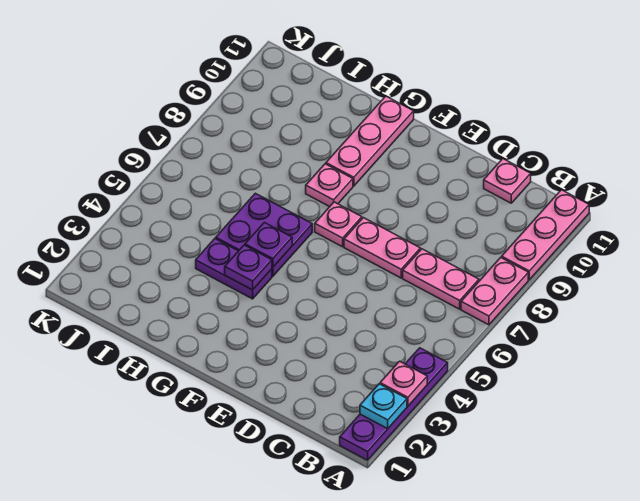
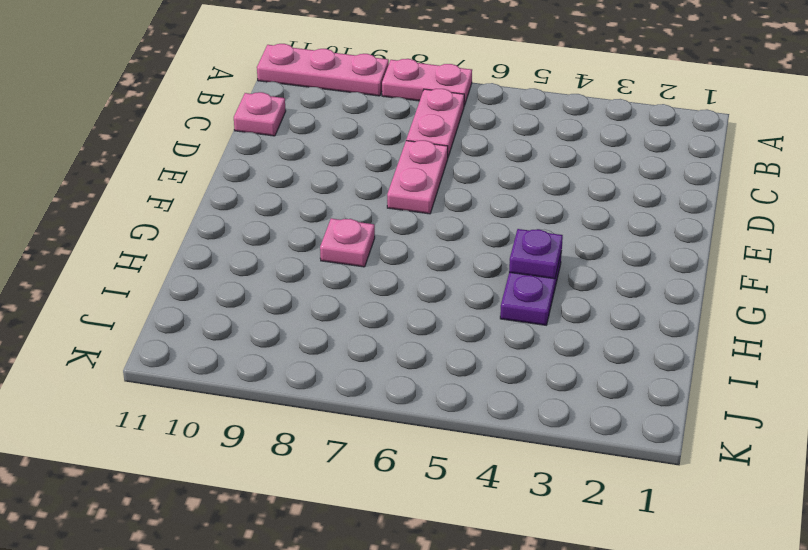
none -> purple plate A1:A4 level 1
none -> pink plate F7 level 1
none -> purple plate G5:H6 level 1

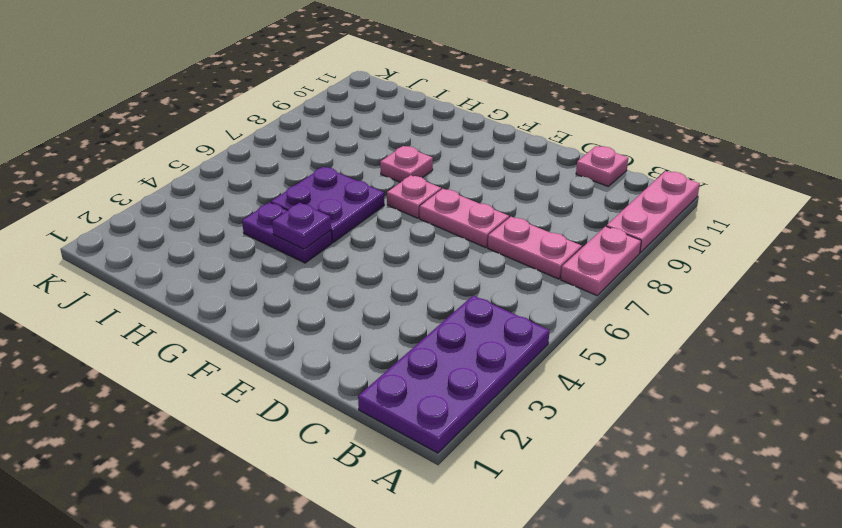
purple plate A1:B4 level 1 -> purple plate A1:A4 level 1
none -> pink plate G9:G11 level 1
none -> cyan plate A2 level 2
none -> pink plate A3 level 2

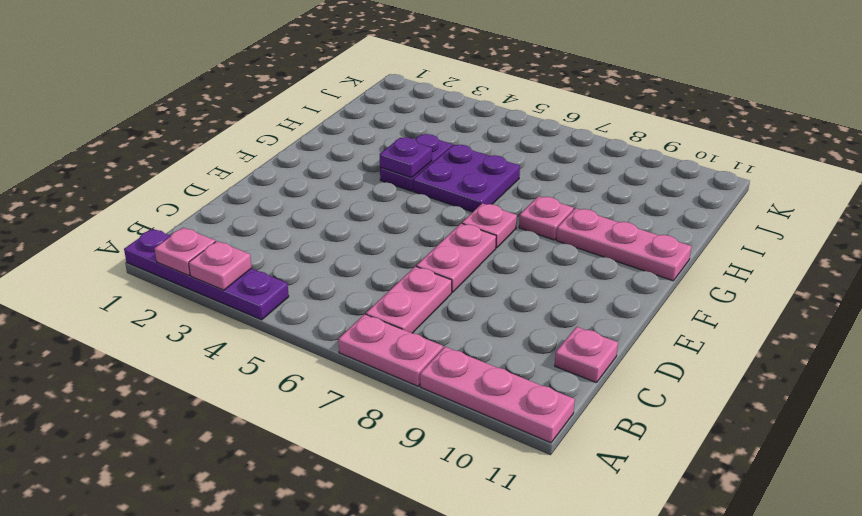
pink plate A2 level 2 -> cyan plate A2 level 2
none -> purple plate G5 level 2

